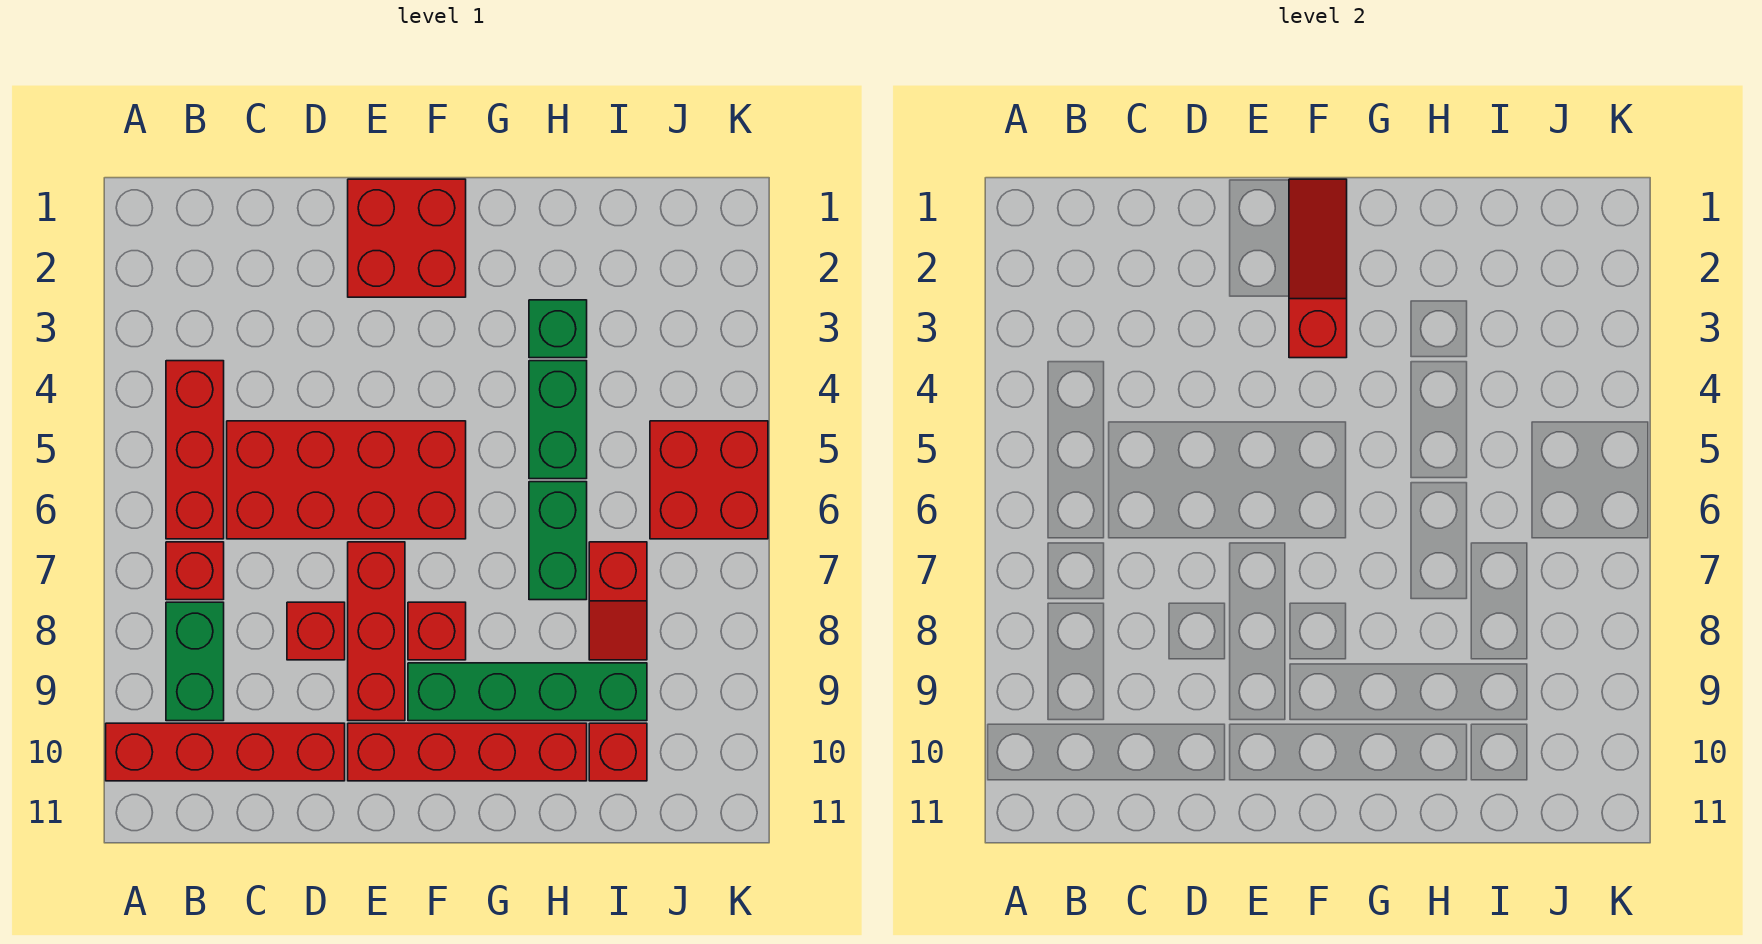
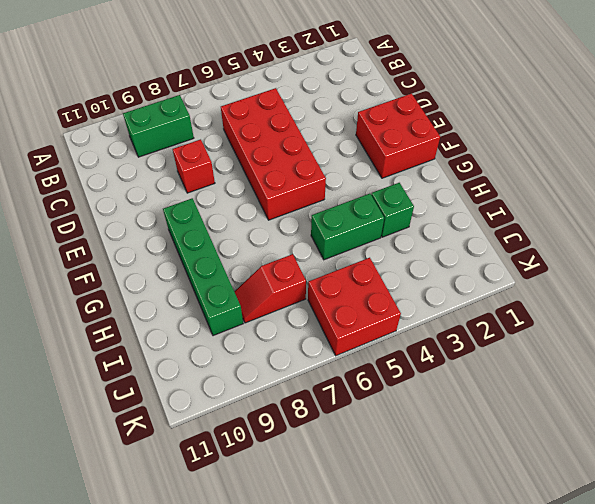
none -> red brick A10:D10 level 1
none -> red brick B4:B6 level 1
none -> red brick B7 level 1

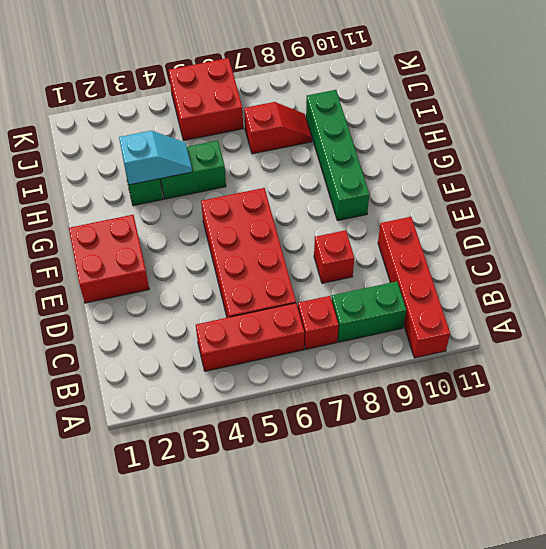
cyan slope H3:H4 level 2 top 3 -> none
none -> red brick E7:E9 level 1
none -> red brick E10:H10 level 1
none -> red brick F8 level 1

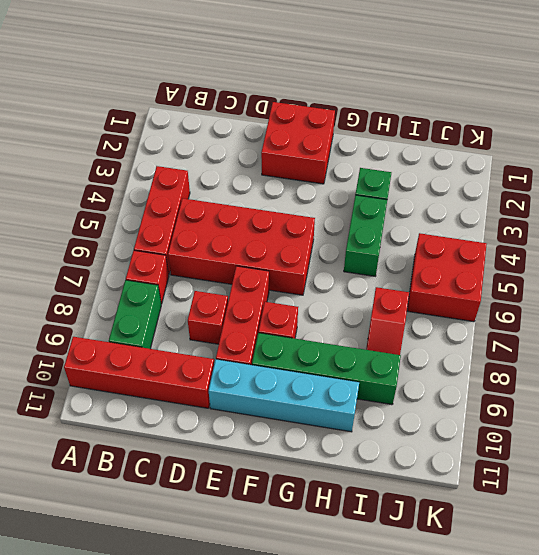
cyan brick E10:H10 level 1 -> red brick E10:H10 level 1
none -> green brick H6:H7 level 1
none -> red brick I10 level 1
none -> red slope F1:F3 level 2 top 3

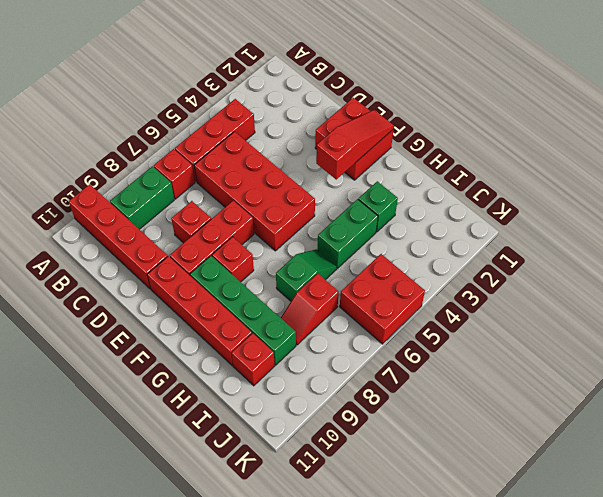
green slope H6:H7 level 1 top 7 -> green brick H6:H7 level 1

